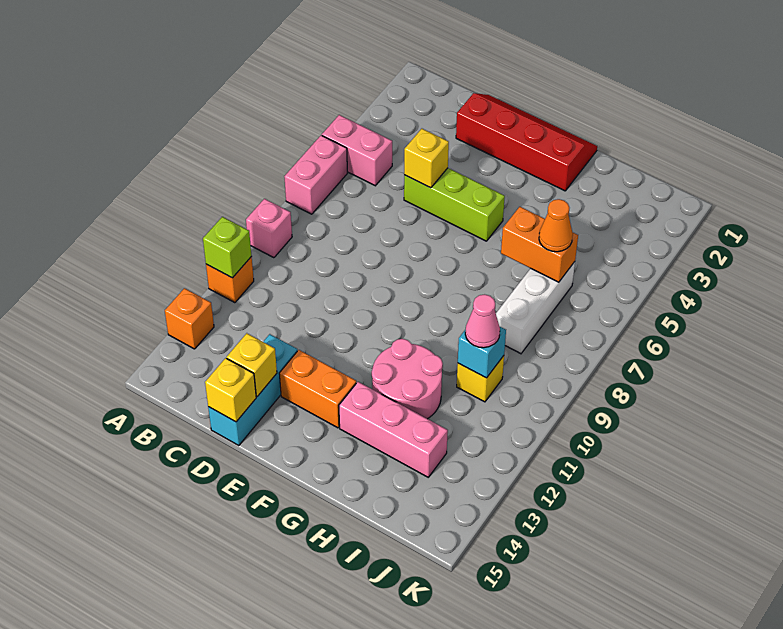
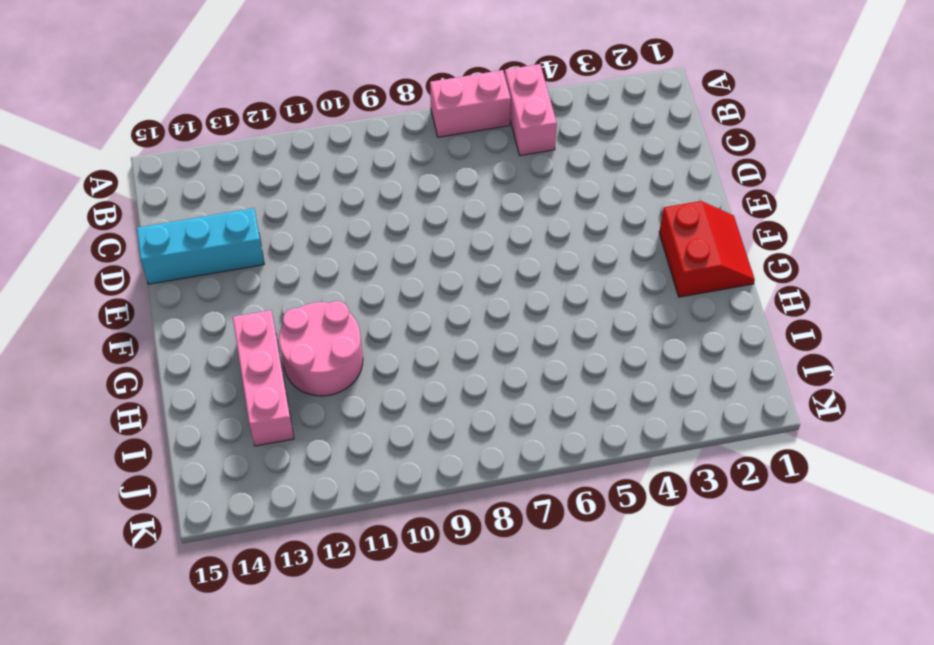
red slope F1:G2 level 1 top 2 -> red slope D1:G2 level 1 top 2
none -> pink brick A9 level 1
none -> orange brick A11 level 1
none -> orange brick A13 level 1

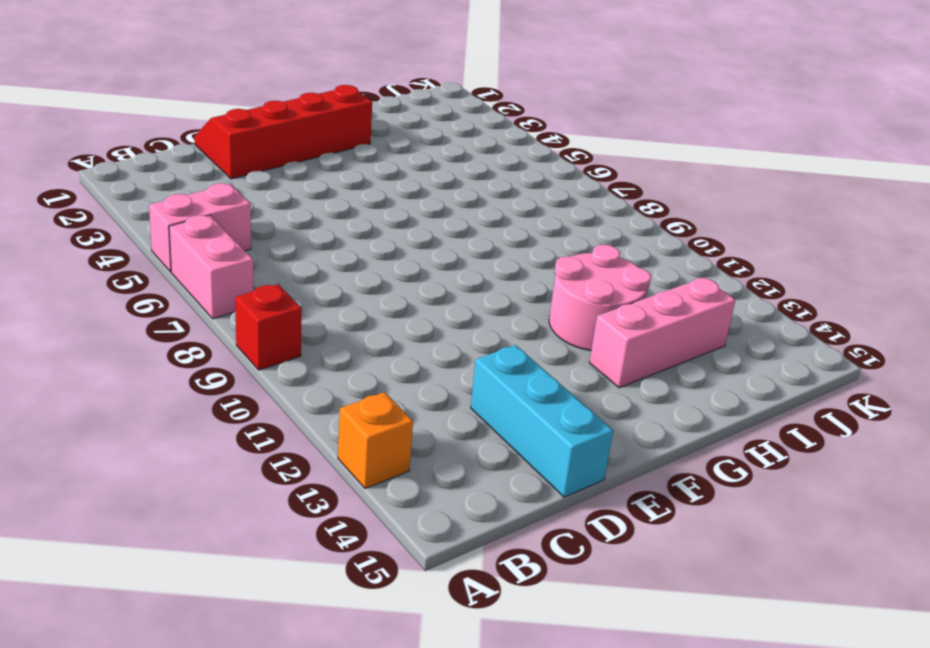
red brick A9 level 1 -> pink brick A9 level 1
none -> orange brick A11 level 1
none -> lime brick D5:F5 level 1
none -> orange brick E13:F13 level 1

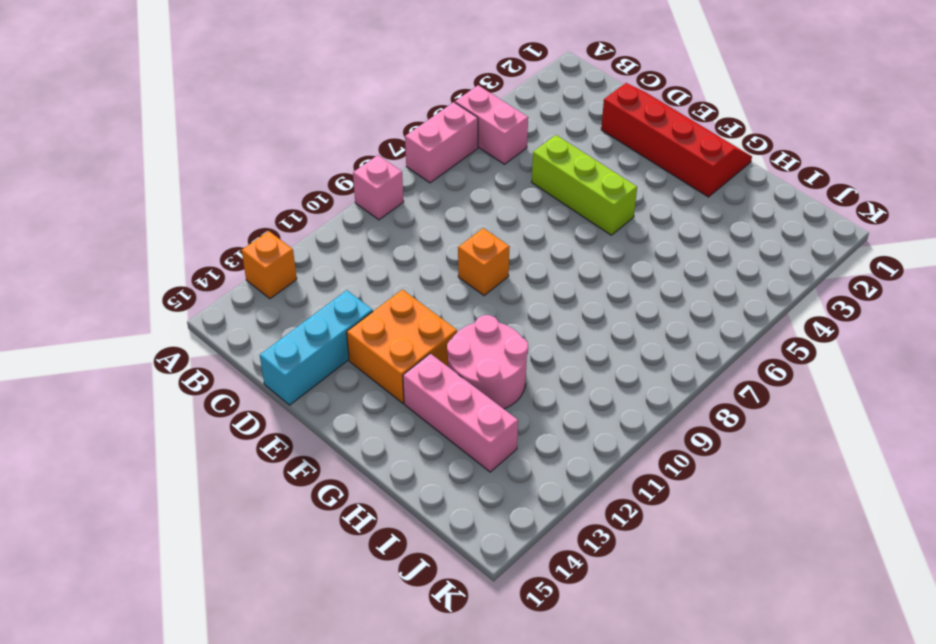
orange brick E9 level 1 -> orange brick A11 level 1
orange brick E12:F13 level 1 -> orange brick E13:F13 level 1
none -> white brick I6:I8 level 1
none -> yellow brick I10 level 1
none -> lime brick A11 level 2

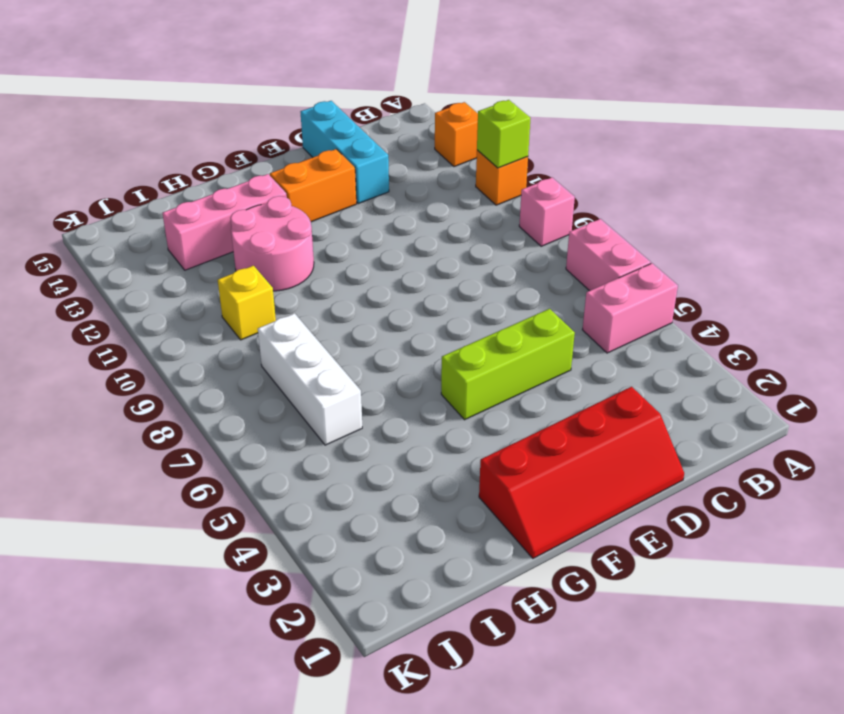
none -> yellow brick D5 level 2
none -> yellow brick D14 level 2
none -> yellow brick D15 level 2

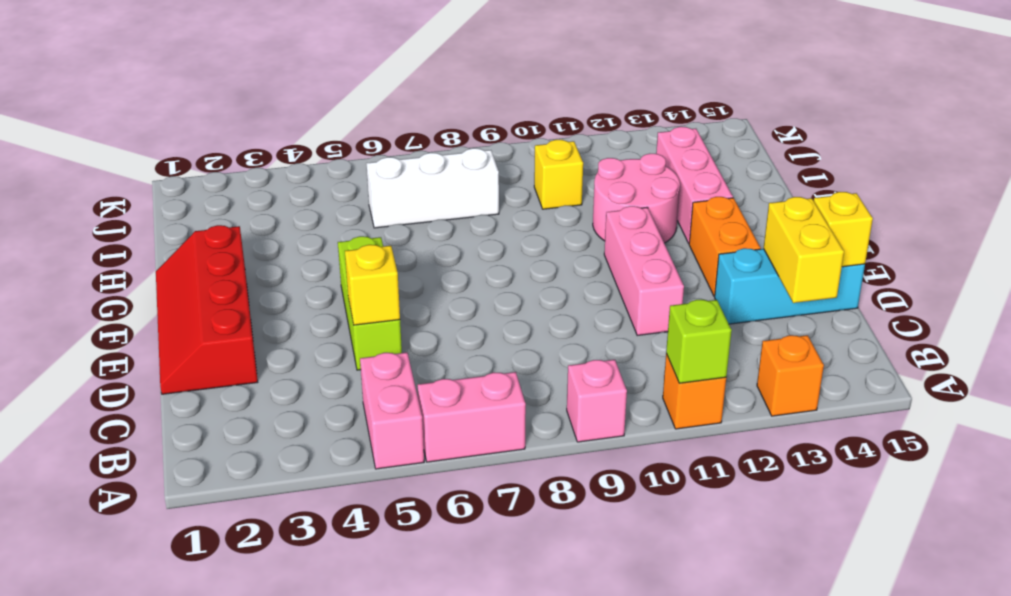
yellow brick C14:D14 level 2 -> yellow brick D14 level 2
pink brick D11:F11 level 1 -> none
none -> orange brick H6:I6 level 2
none -> cyan brick I10 level 2
none -> orange cone I6 level 3

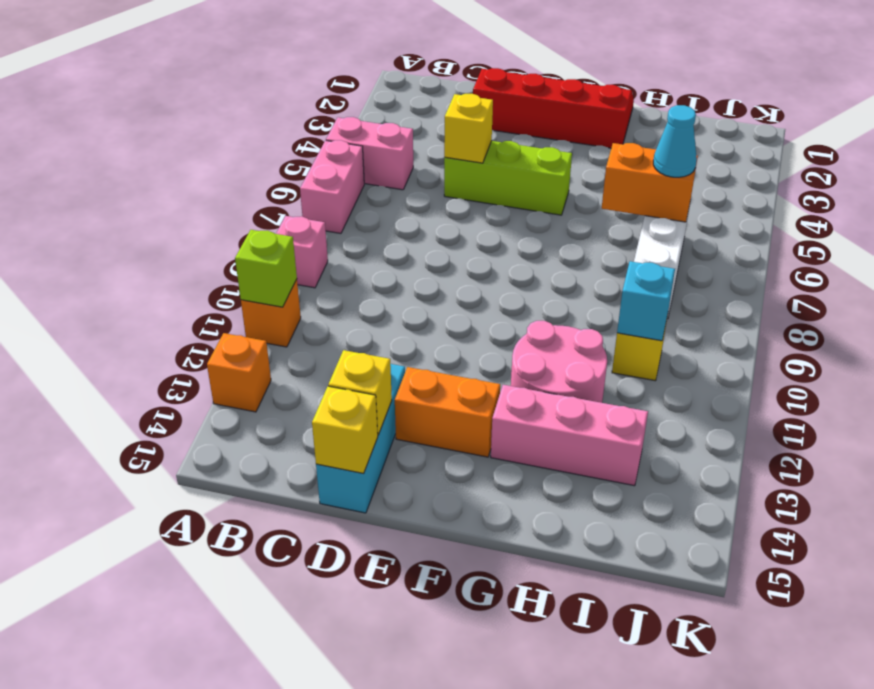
cyan cone I6 level 3 -> orange cone I6 level 3
none -> pink cone I10 level 3

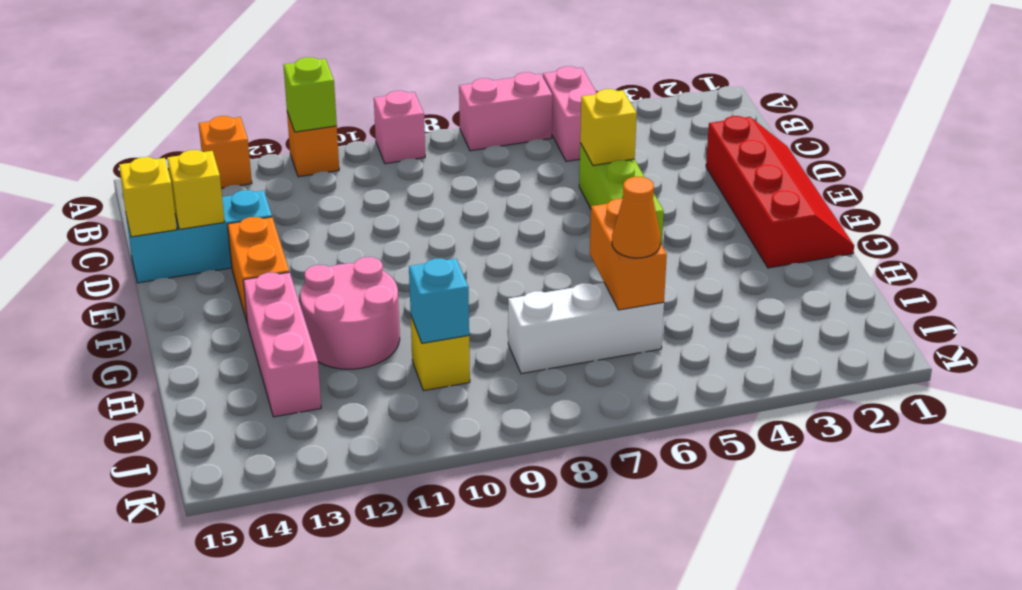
none -> pink cone I10 level 3

